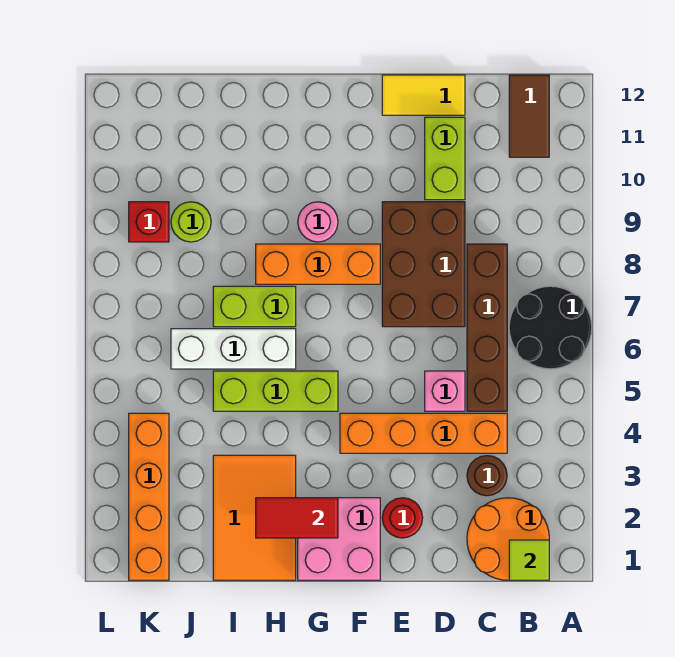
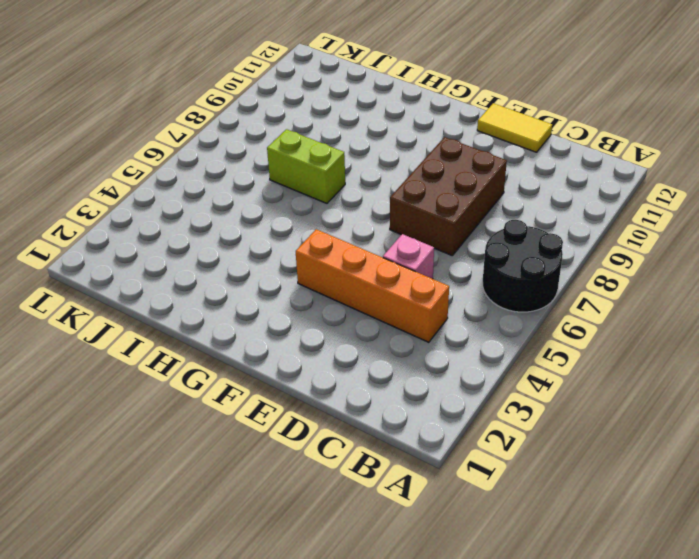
none -> orange round brick B1:C2 level 1
none -> brown tile B11:B12 level 1
none -> brown round brick C3 level 1

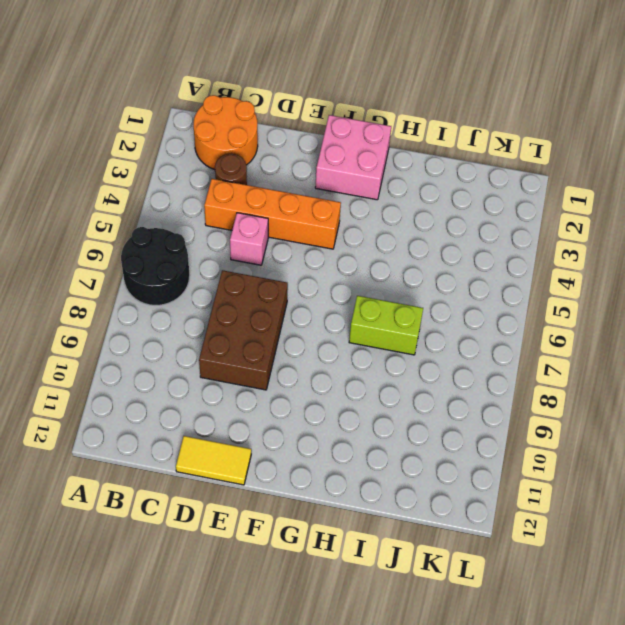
none -> brown tile B11:B12 level 1
none -> brown brick C5:C8 level 1
none -> lime brick D10:D11 level 1

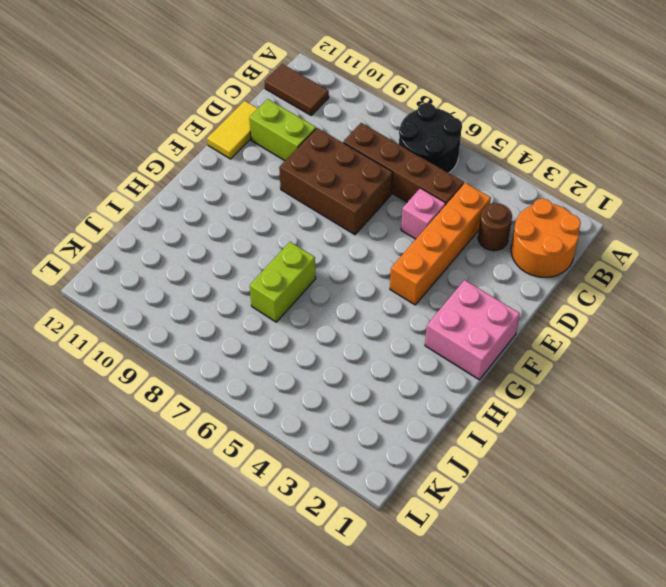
none -> red round brick E2 level 1
none -> orange brick F8:H8 level 1
none -> lime brick G5:I5 level 1

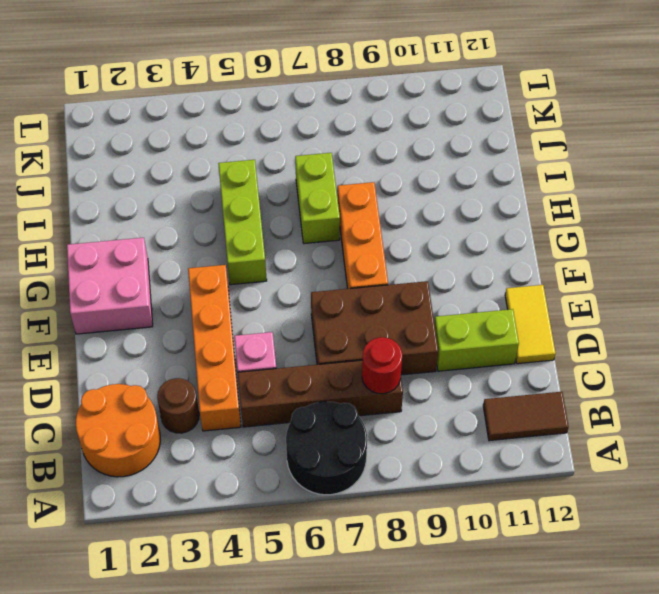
red round brick C8 level 2 -> red round brick E2 level 1
none -> pink round brick G9 level 1
none -> orange tile H1:I3 level 1
none -> white brick H6:J6 level 1

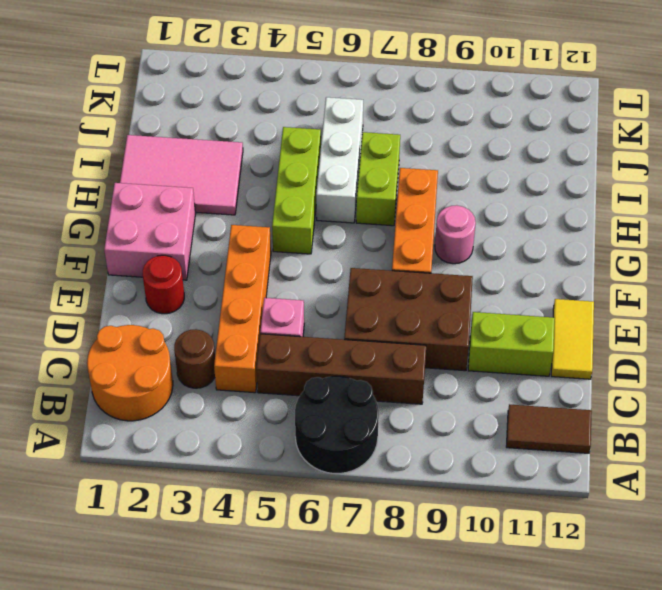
pink tile H1:I3 level 1 -> orange tile H1:I3 level 1
none -> lime round brick J9 level 1
none -> orange brick K1:K4 level 1
none -> red brick K9 level 1

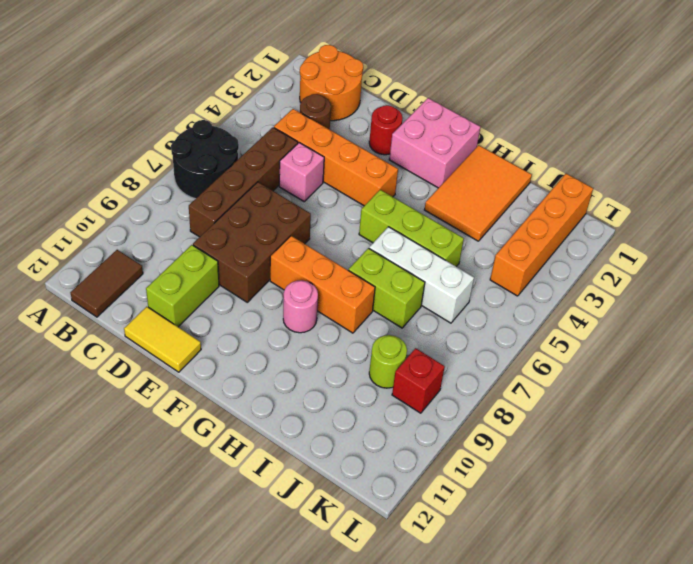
none -> lime tile B1 level 2
none -> red tile G2:H2 level 2

